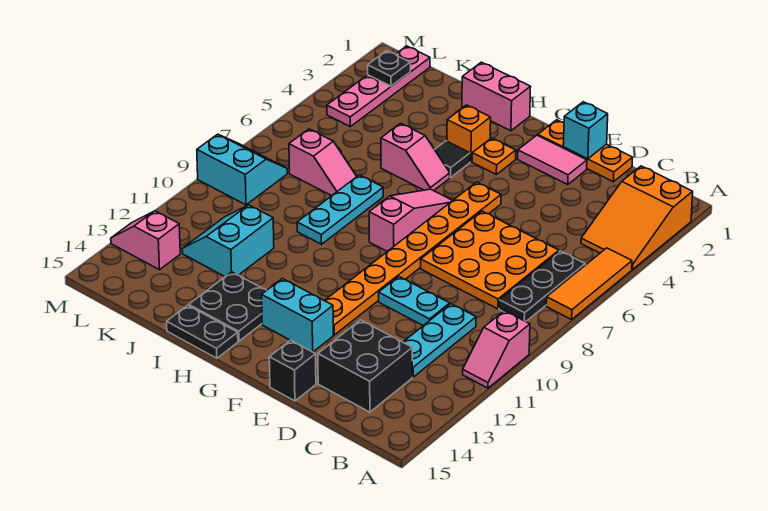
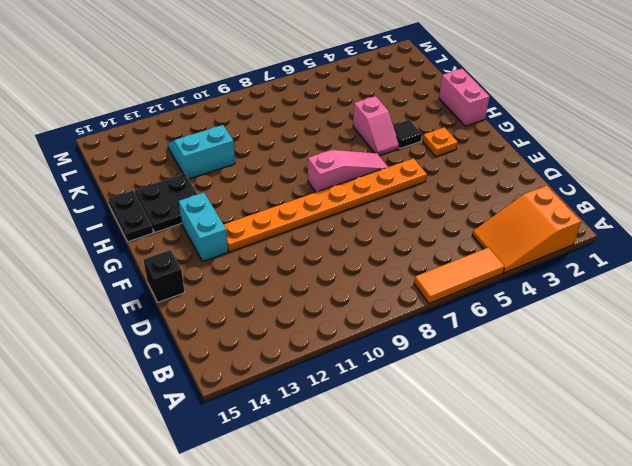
none -> pink slope A10:A11 level 1 top 10
none -> black plate B6:B8 level 1
none -> orange plate C6:E8 level 1

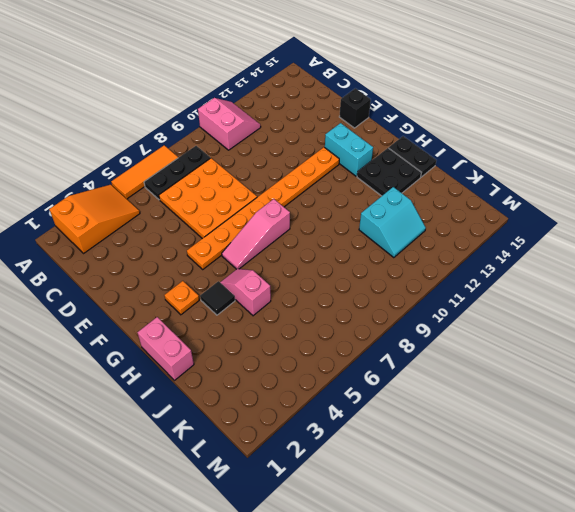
pink slope A10:B11 level 1 top 10 -> pink slope A10:A11 level 1 top 10
none -> cyan plate C10:C12 level 1
none -> black brick C13:D14 level 1
none -> orange plate D1:F1 level 1

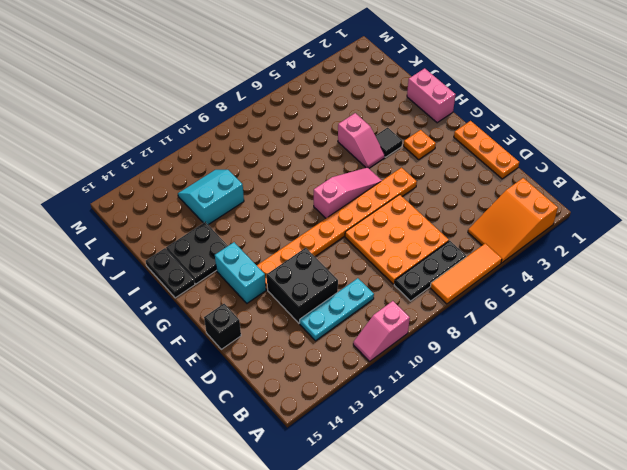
black brick D11:E12 level 1 -> black brick C13:D14 level 1
none -> cyan plate D10:E10 level 1
none -> pink tile E2:F2 level 1
none -> orange brick H3 level 1

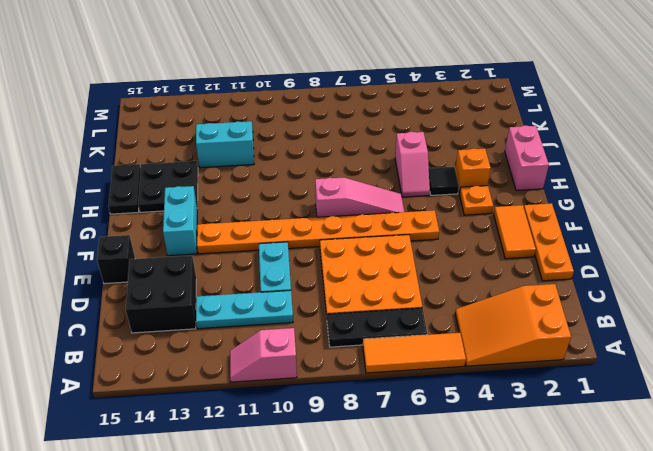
orange tile E2:F2 level 1 -> pink tile E2:F2 level 1
none -> cyan plate I7:I9 level 1
none -> pink slope J7:K7 level 1 top K
none -> pink plate L1:L4 level 1

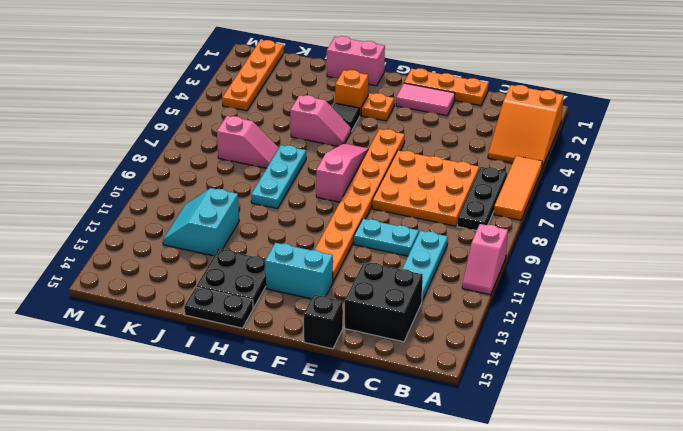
orange plate L1:L4 level 1 -> pink plate L1:L4 level 1
none -> cyan slope L8:M9 level 1 top 9
none -> pink slope L13:M13 level 1 top L
none -> cyan brick E1 level 2

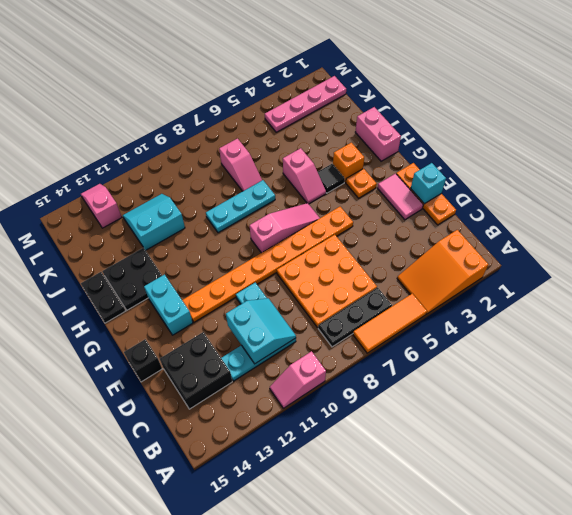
cyan slope C10:D11 level 2 top 11 -> cyan slope L8:M9 level 1 top 9
none -> black plate L2 level 2

